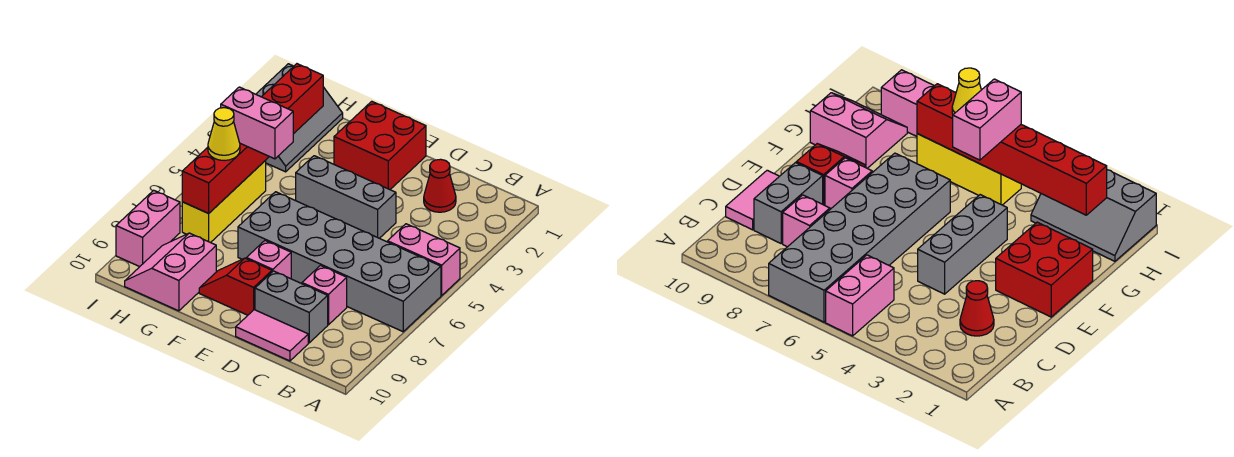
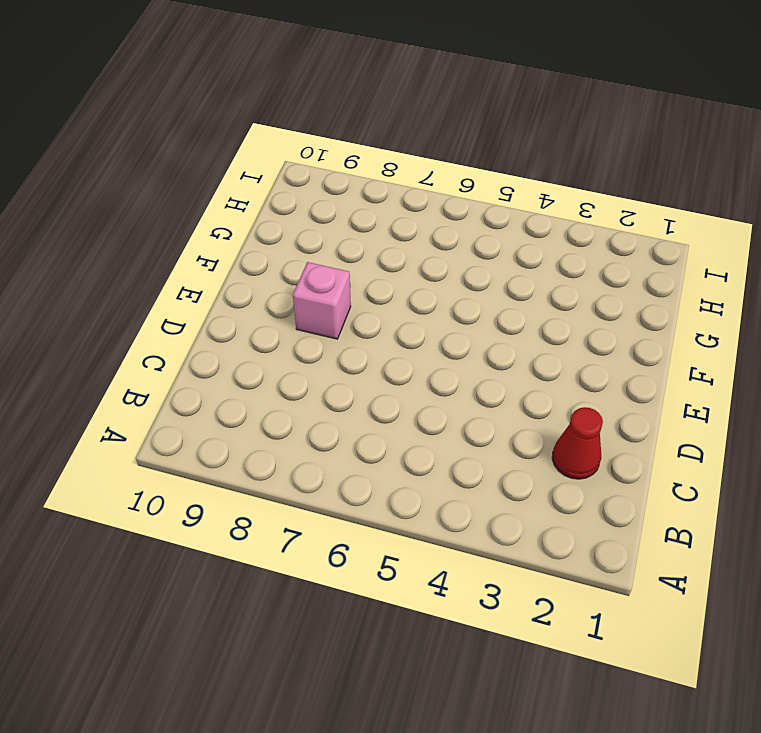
none -> pink brick A5:B5 level 1
none -> grey brick A6:F7 level 1
none -> pink brick C8 level 1

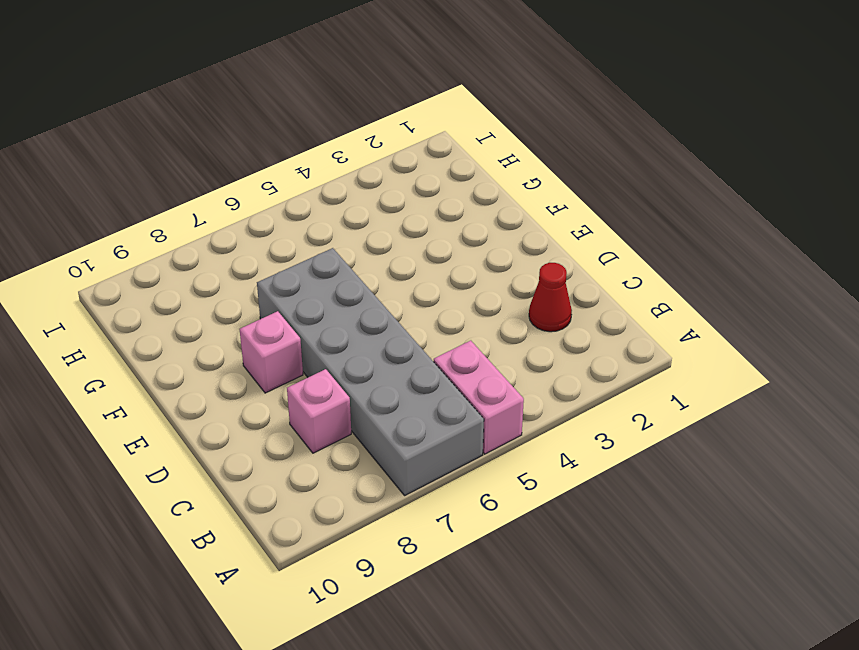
none -> grey brick C9:D9 level 1
none -> pink tile C10:D10 level 1
none -> grey brick D4:F4 level 1

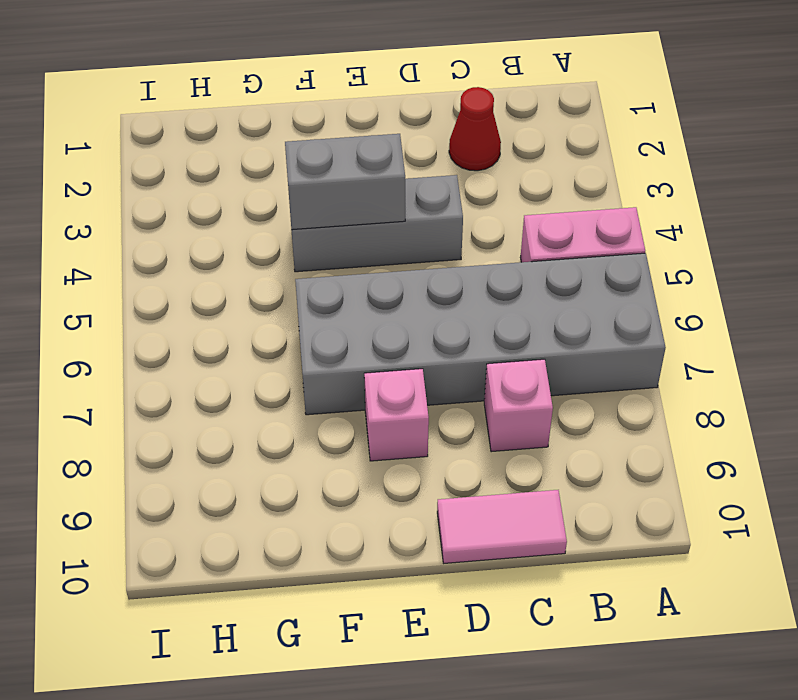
grey brick E4:F4 level 2 -> grey brick C9:D9 level 1
none -> red brick E1:F2 level 1
none -> red slope E9:F9 level 1 top E
none -> pink slope G9:H10 level 1 top G

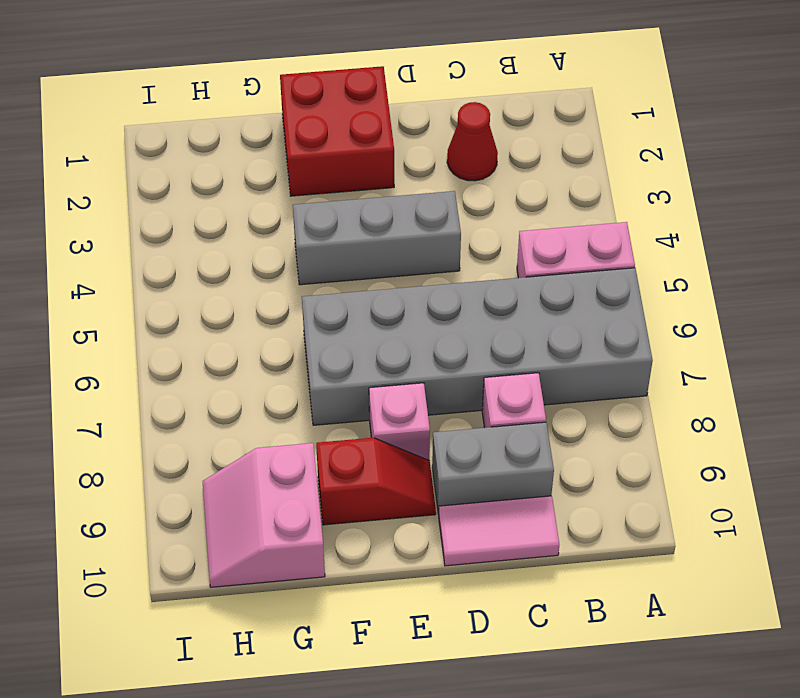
red slope E9:F9 level 1 top F -> red slope E9:F9 level 1 top E
none -> grey slope H1:I3 level 1 top I
none -> yellow brick H5:H7 level 1
none -> pink brick I8:I9 level 1

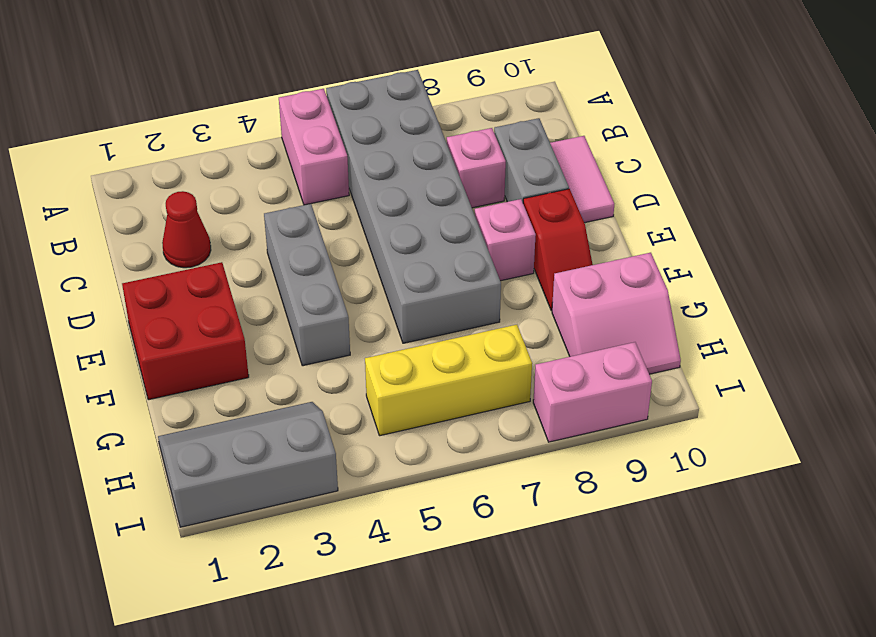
none -> red brick H2:H7 level 2
none -> pink brick G5:H5 level 3
none -> yellow cone H6 level 3

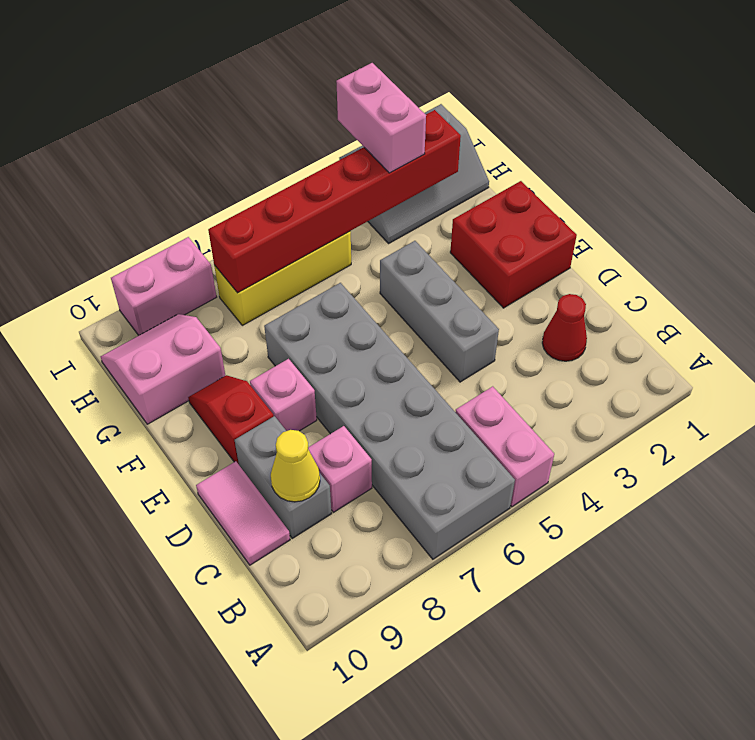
yellow cone C9 level 2 -> yellow cone H6 level 3
pink brick H3:I3 level 3 -> pink brick G5:H5 level 3

